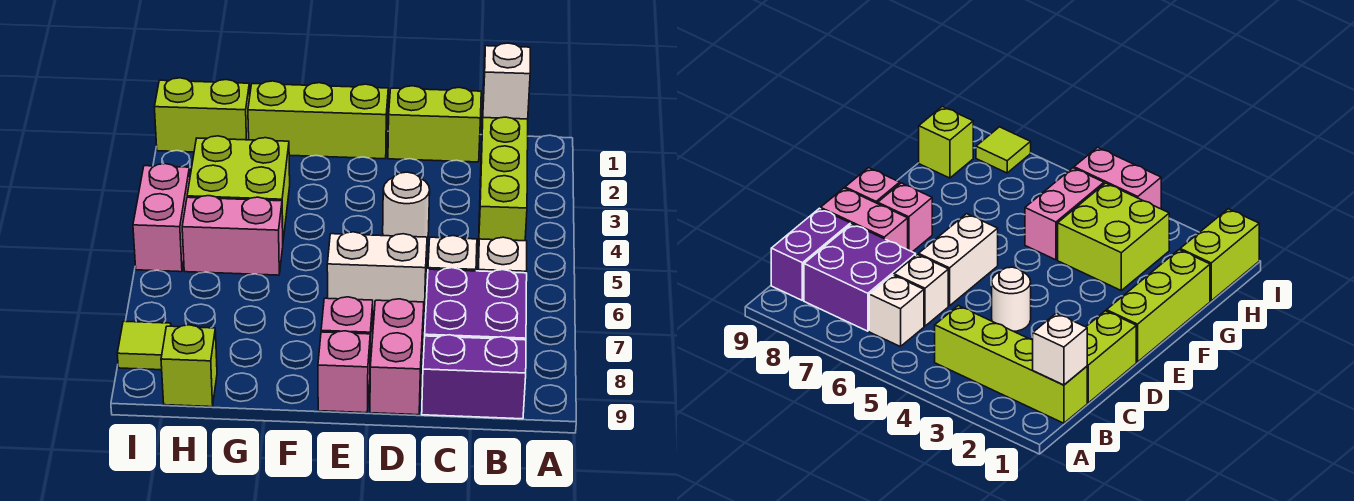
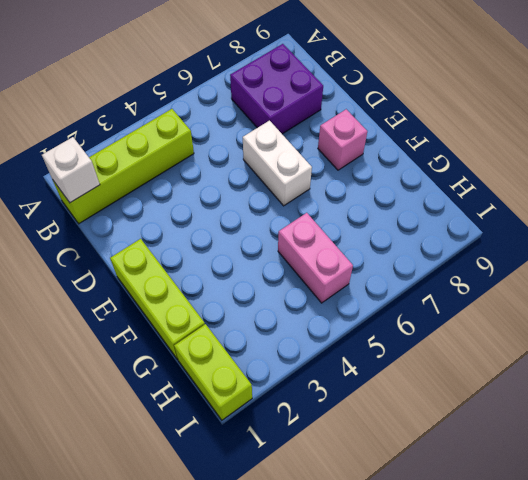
none -> white brick B6 level 1
none -> purple brick B9:C9 level 1
none -> lime brick C1:D1 level 1

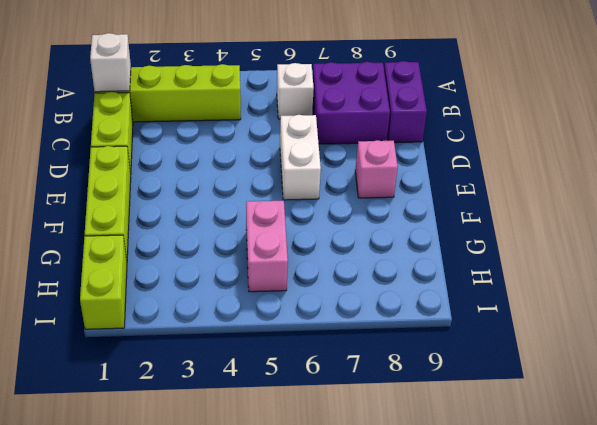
none -> white brick C6 level 1
none -> white round brick D4 level 1
none -> pink brick D8:D9 level 1

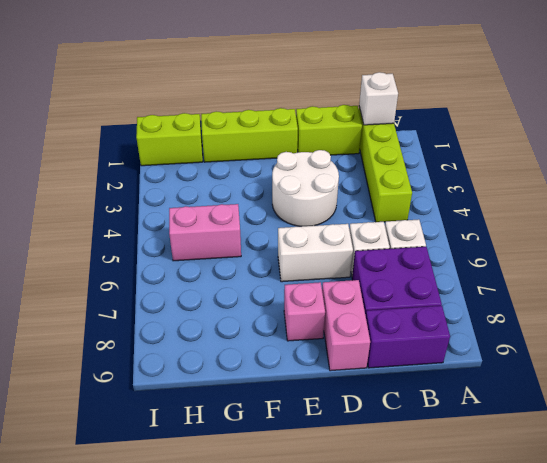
white round brick D3:E4 level 1 -> white round brick D4 level 1
none -> pink brick E9 level 1
none -> lime brick G3:H4 level 1
none -> lime brick H9 level 1

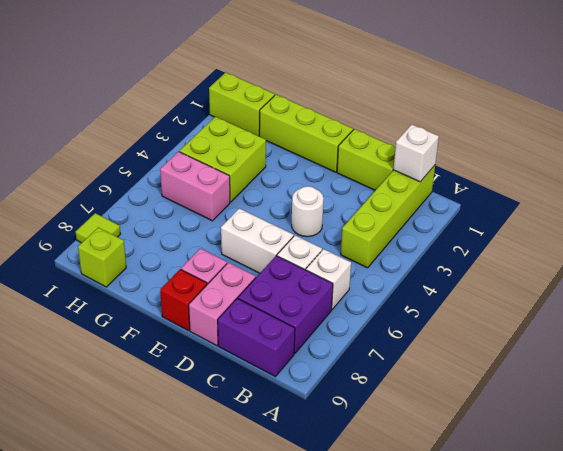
red brick E9 level 1 -> pink brick E9 level 1
none -> pink brick I4:I5 level 1

